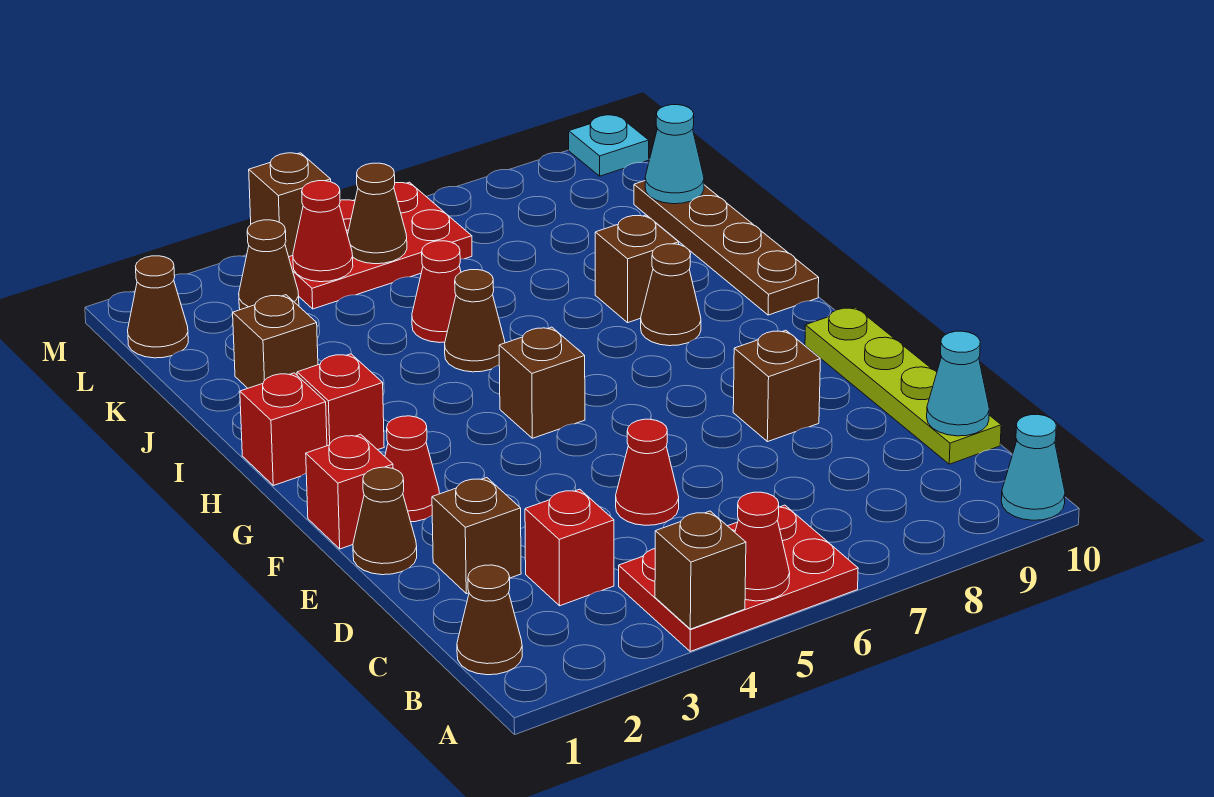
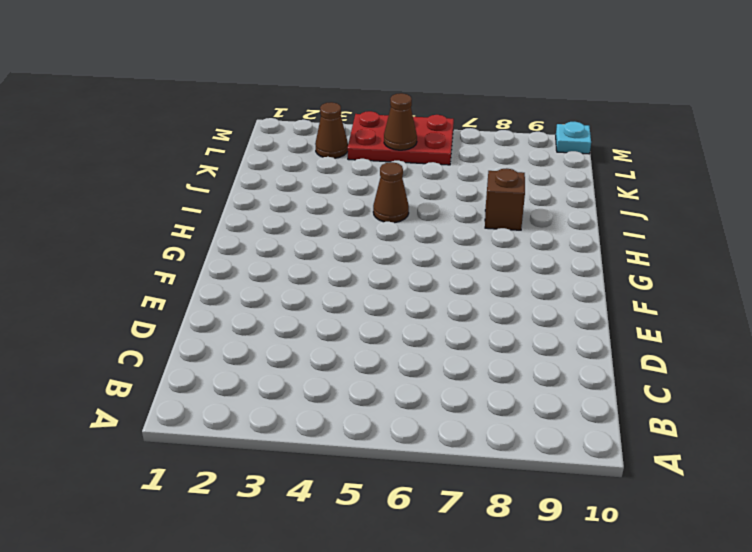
none -> red plate A4:B6 level 1
none -> cyan cone A10 level 1
none -> brown cone B1 level 1
none -> red brick C3 level 1

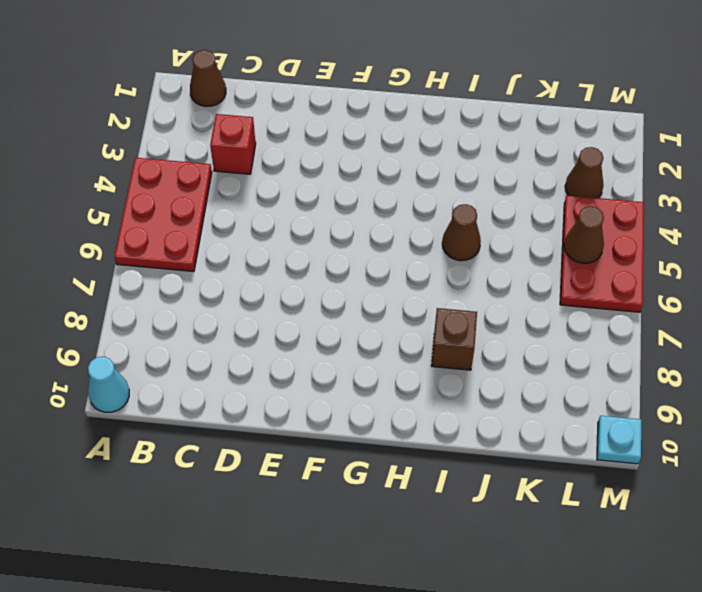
none -> lime plate C10:F10 level 1
none -> brown brick D2 level 1
none -> red cone D5 level 1
none -> brown cone E1 level 1

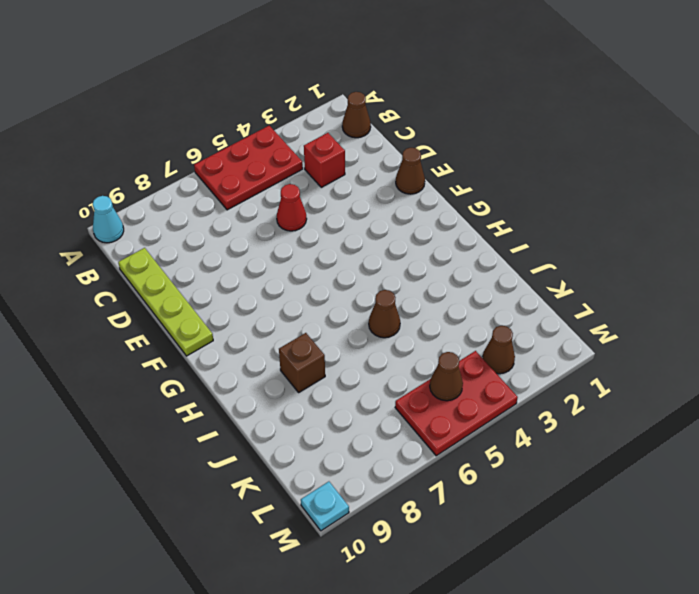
none -> brown brick D2 level 1
none -> brown brick E8 level 1
none -> red brick F1 level 1
none -> red cone F2 level 1

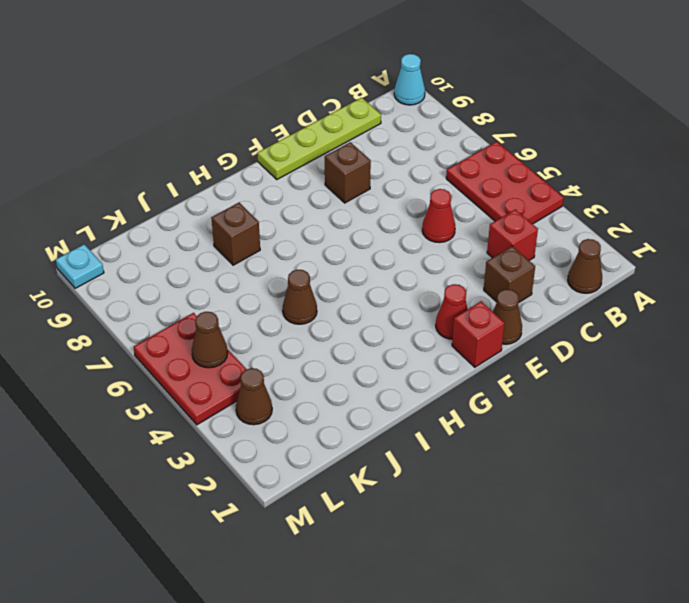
none -> brown brick G5 level 1
none -> red brick H1 level 1
none -> red brick H2 level 1
none -> brown cone H8 level 1

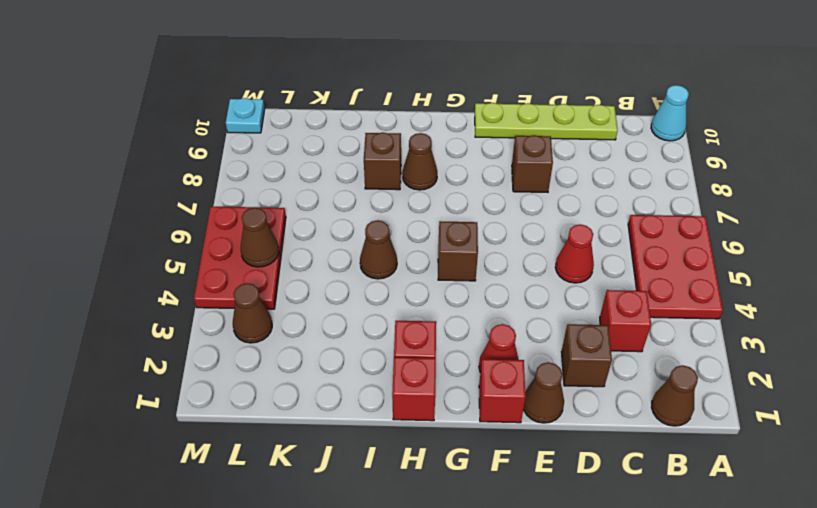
none -> brown plate H10:K10 level 1
none -> brown brick J2 level 1
none -> red cone J5 level 1
none -> brown cone L1 level 1

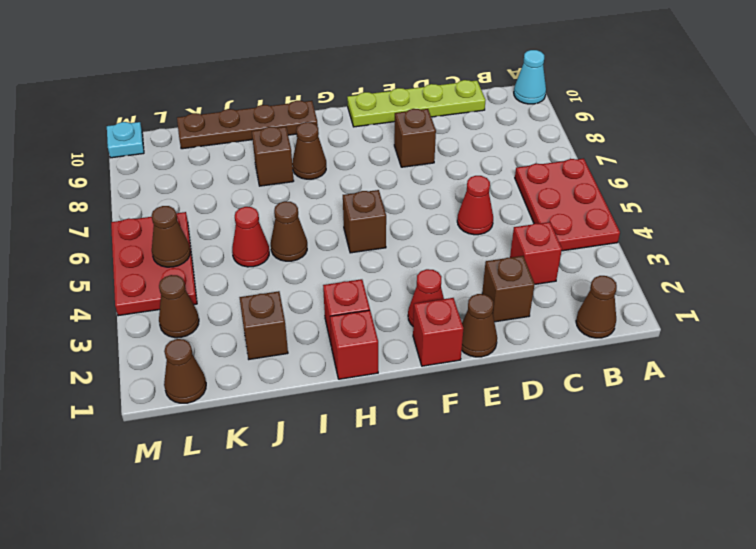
none -> brown brick A4 level 2
none -> red cone A5 level 2
none -> cyan cone C10 level 2
none -> cyan cone K10 level 2

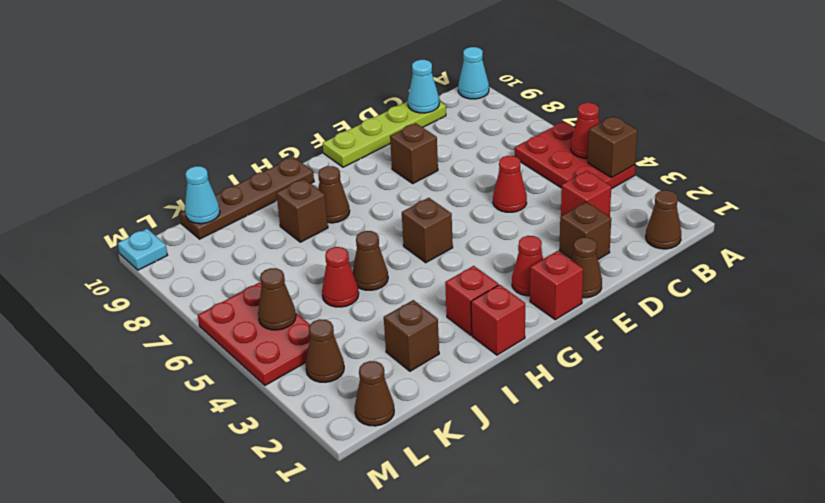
none -> red cone L4 level 2
none -> brown brick M4 level 2

